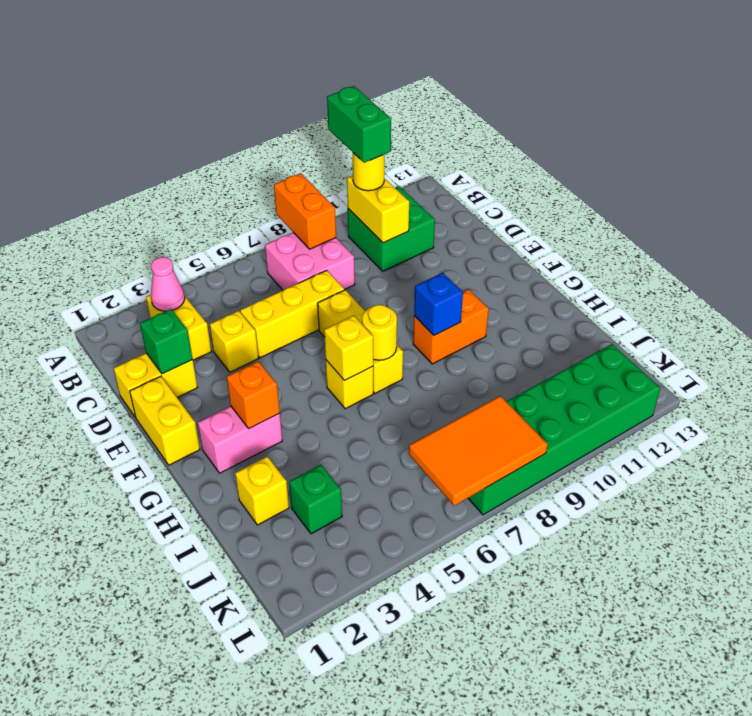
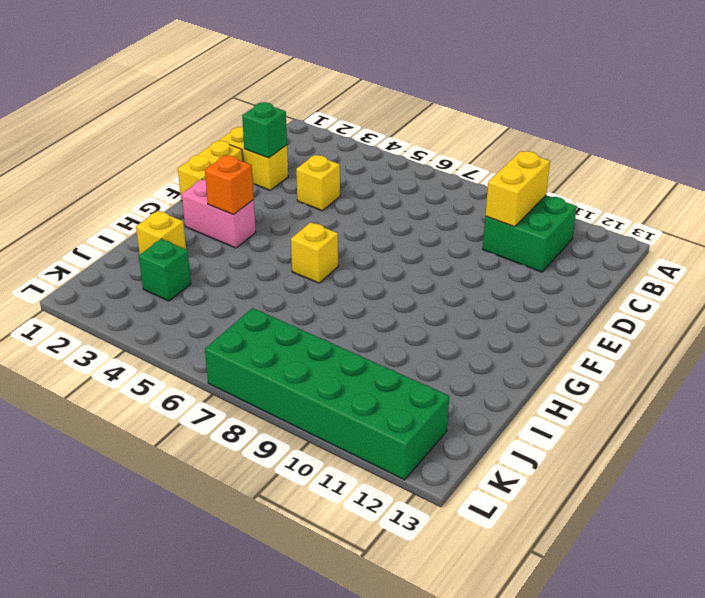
none -> yellow brick B3:C3 level 1
none -> pink brick B7:C8 level 1
none -> yellow brick D5:D7 level 1

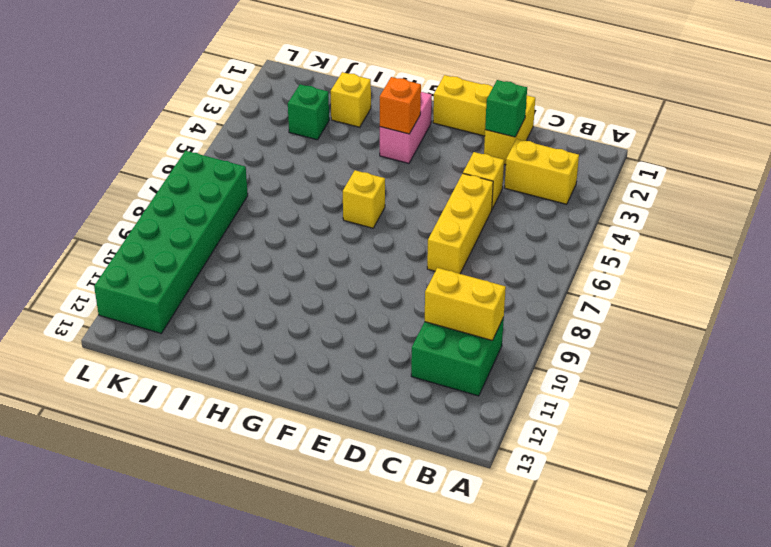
none -> pink brick B7:C8 level 1
none -> yellow brick E7:G7 level 1
none -> orange brick G9:G10 level 1

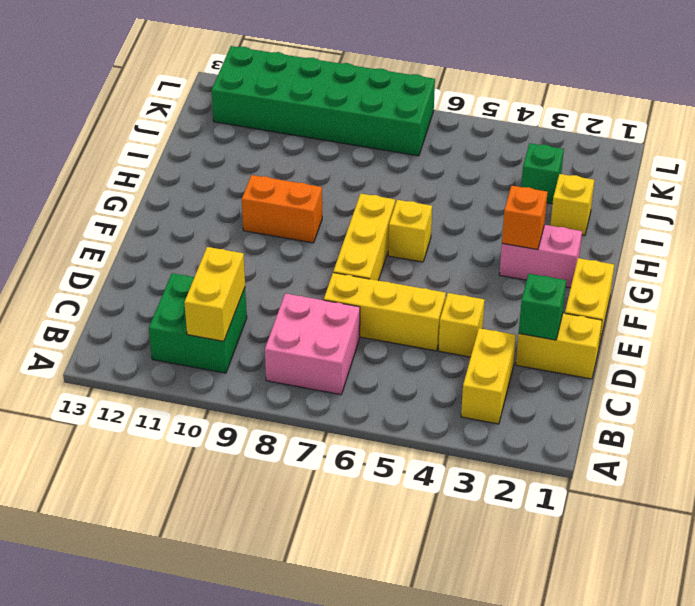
none -> orange brick A8:B8 level 2
none -> pink cone B3 level 2
none -> yellow brick G6 level 2

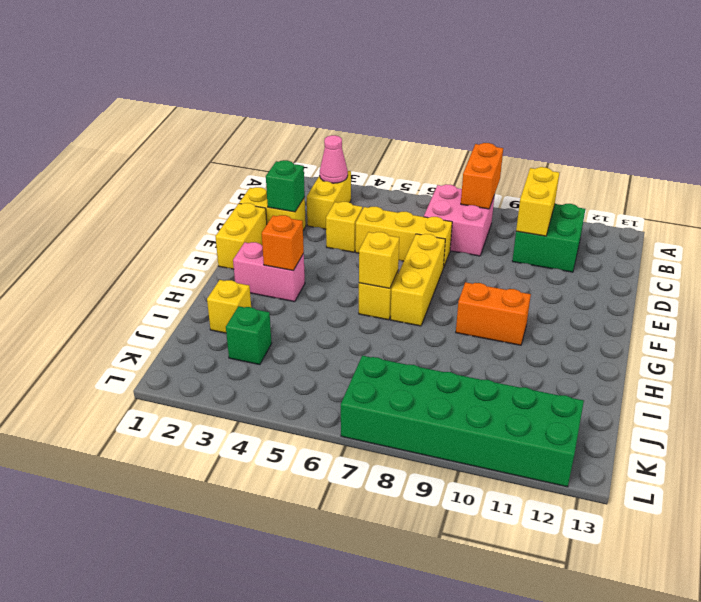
none -> yellow round brick G7 level 2
none -> blue brick G9 level 2
none -> orange tile K6:L8 level 2

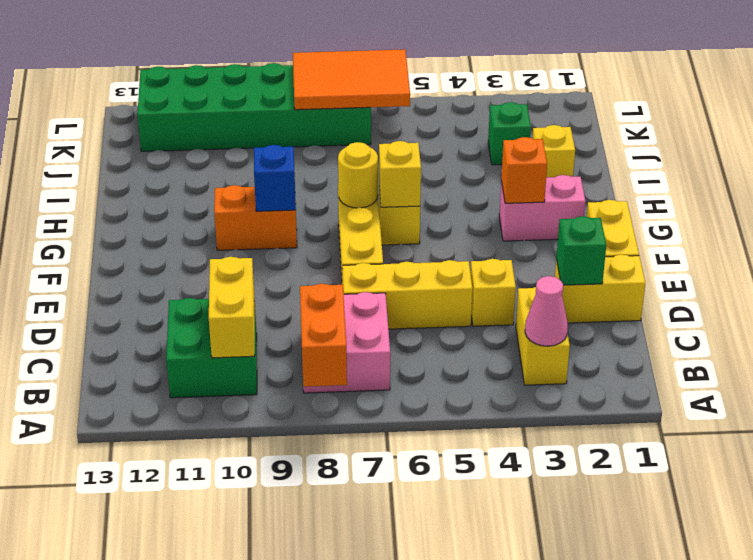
none -> yellow round brick B10 level 3
none -> green brick A10:B10 level 4

